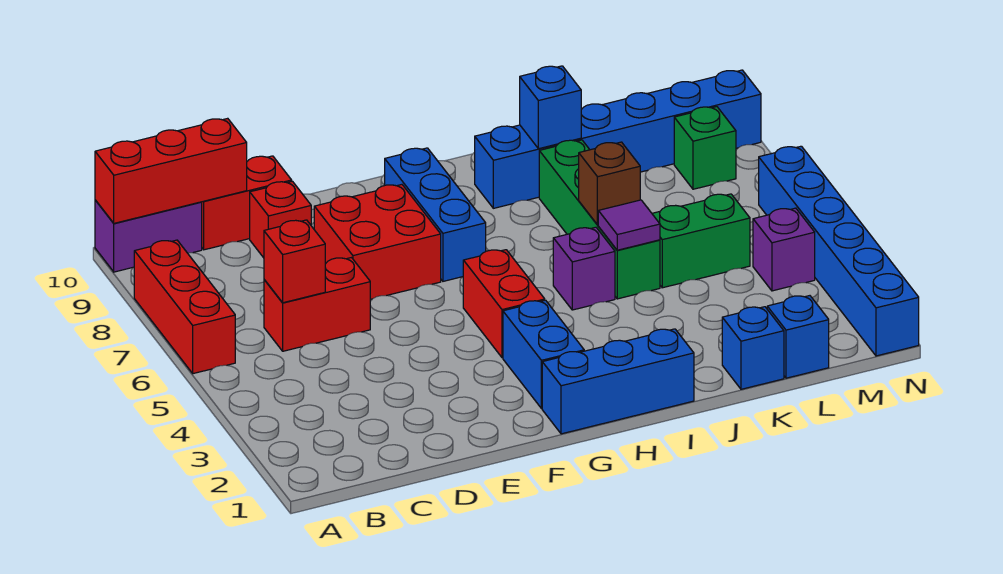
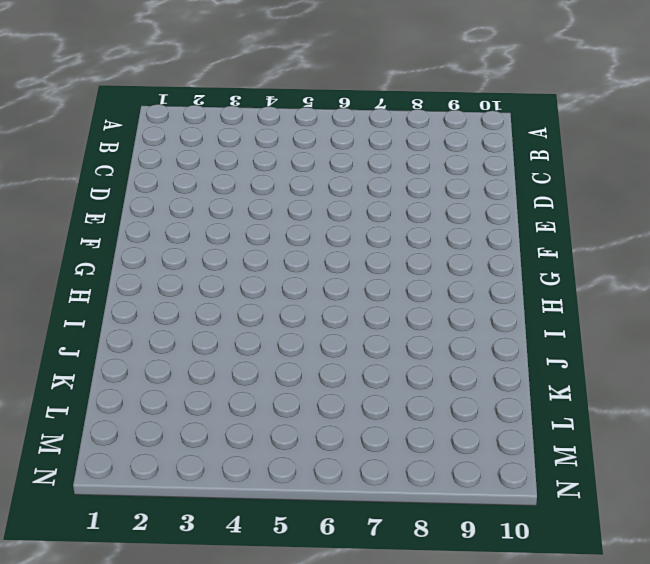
none -> red brick A6:A8 level 1
none -> purple brick A10:B10 level 1
none -> red brick C6:D6 level 1

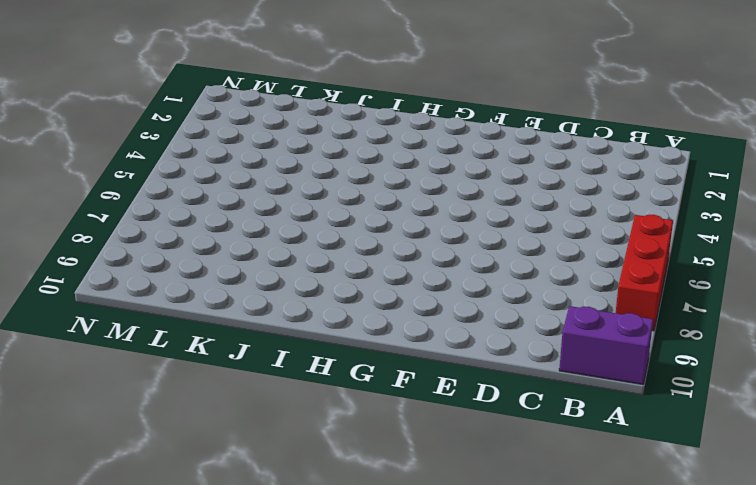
none -> red brick C6:D6 level 1
none -> red brick C10:D10 level 1
none -> red brick D9 level 1

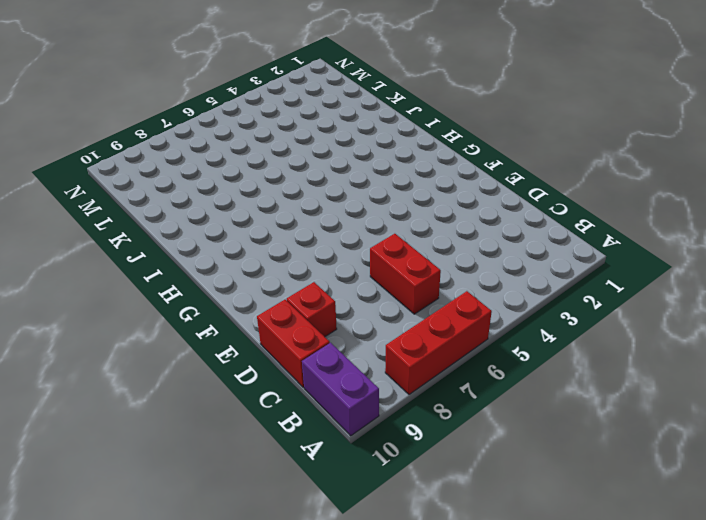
none -> red brick E7:F8 level 1
none -> blue brick G1:I1 level 1
none -> blue brick G2:G3 level 1

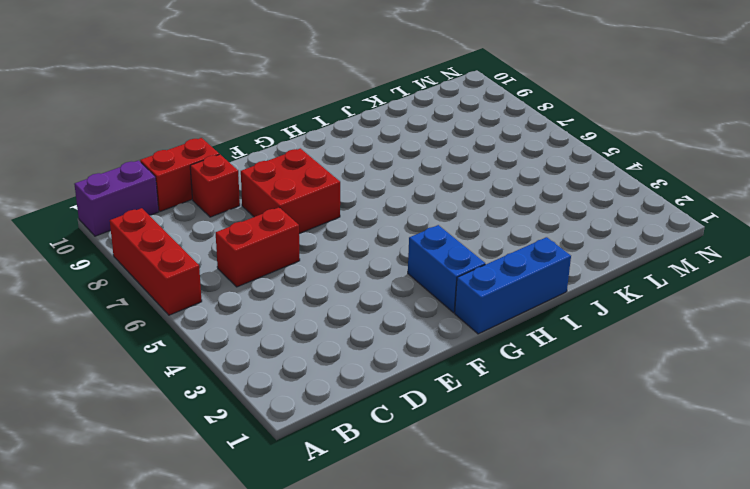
none -> red brick G4:G5 level 1
none -> blue brick G7:G9 level 1
none -> purple brick I5 level 1

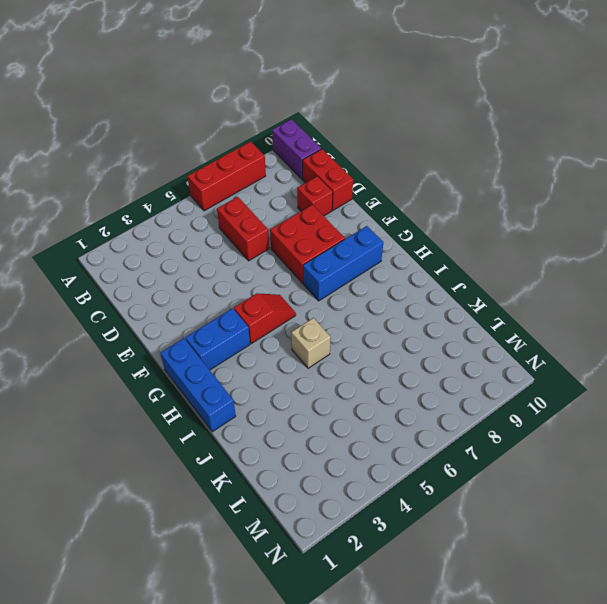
red slope G4:G5 level 1 top 4 -> red brick G4:G5 level 1
tan brick I5 level 1 -> purple brick I5 level 1
none -> blue brick I9:N9 level 1
none -> green brick J5:J8 level 1
none -> blue brick K1 level 1

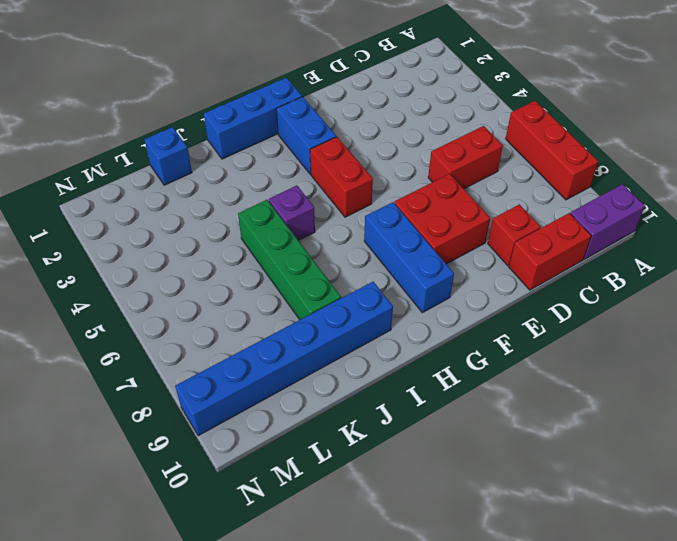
none -> green brick K5:L5 level 1
none -> blue brick L1 level 1
none -> purple brick M4 level 1

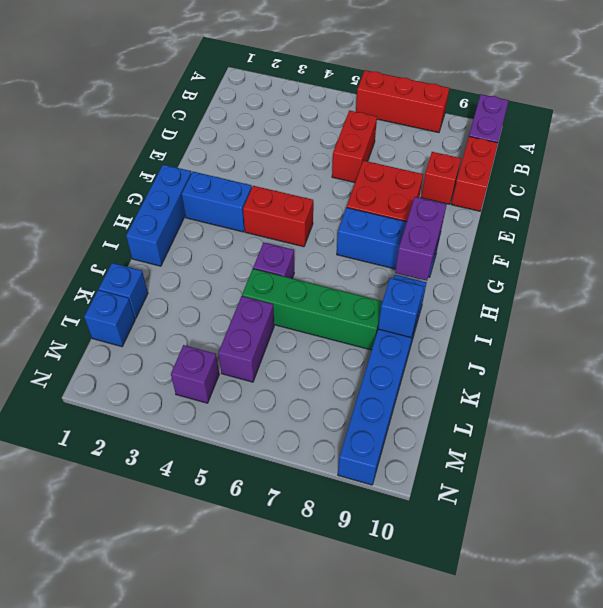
purple brick G9:H9 level 2 -> none
purple brick K5:L5 level 1 -> green brick K5:L5 level 1
none -> green brick M8 level 1
none -> blue brick N1:N6 level 1
none -> red brick A10:C10 level 2

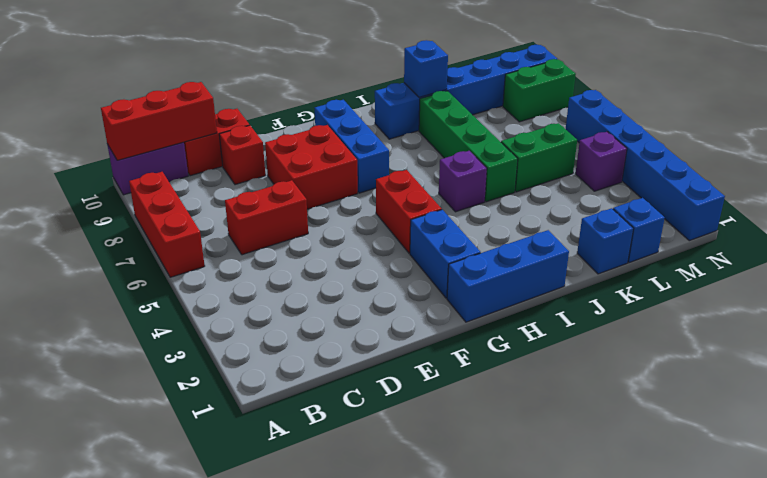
green brick M8:N8 level 1 -> green brick M8 level 1
none -> red brick C6 level 2
none -> purple tile J5 level 2
none -> brown brick J6 level 2

